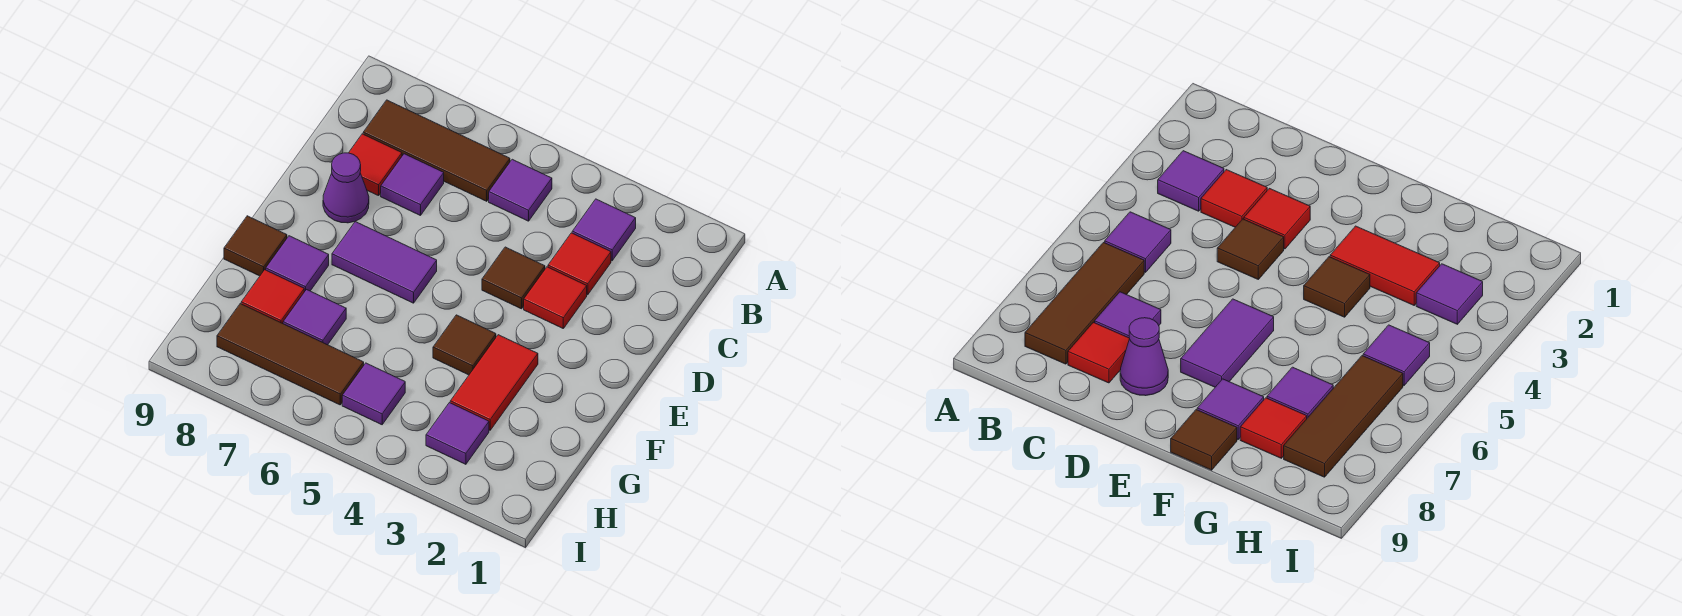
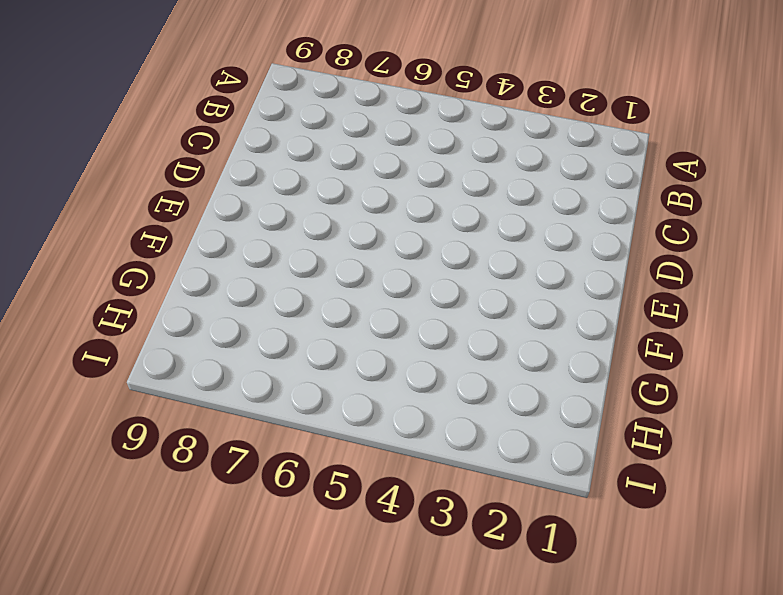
none -> purple tile B3 level 1
none -> purple tile B5 level 1
none -> brown tile B6:B8 level 1

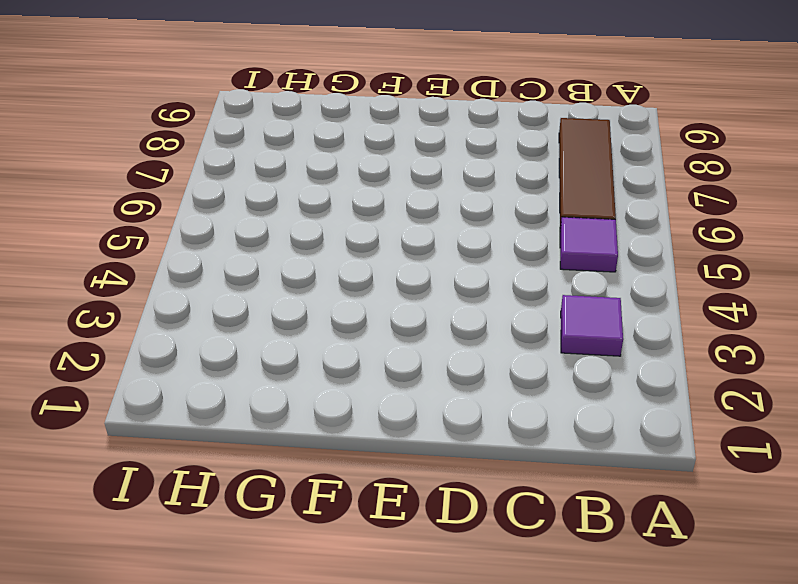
none -> red tile C3 level 1
none -> purple tile C7 level 1
none -> red tile C8 level 1

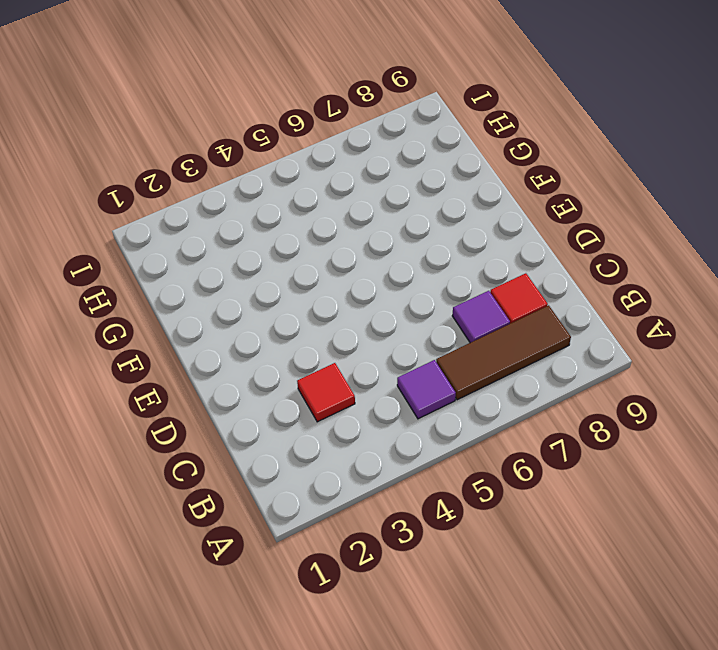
none -> purple tile B3 level 1
none -> red tile D3 level 1
none -> brown tile D4 level 1

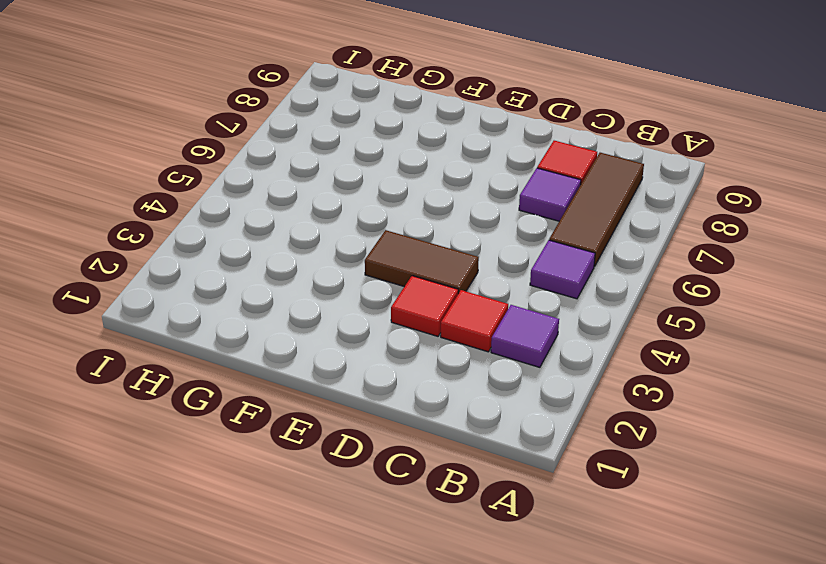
brown tile D4:E4 level 1 -> brown tile D4 level 1
none -> purple cone D8 level 1
none -> purple tile E6:E7 level 1
none -> red tile F3:G3 level 1

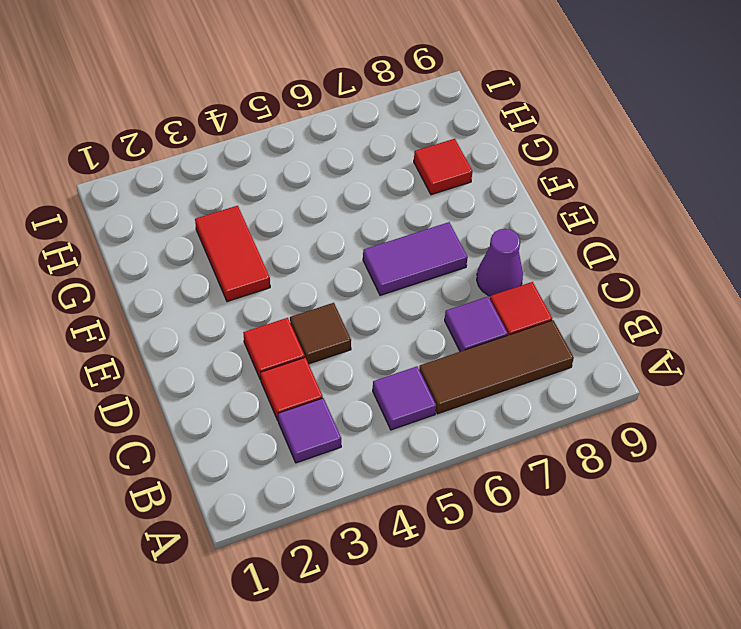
none -> brown tile F4 level 1
none -> purple tile F8 level 1
none -> brown tile F9 level 1

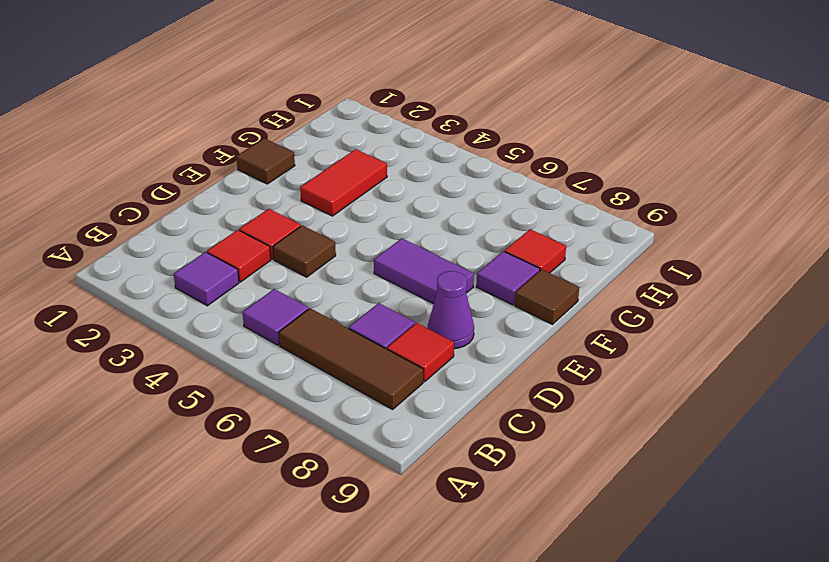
brown tile F1 level 1 -> brown tile F4 level 1
none -> purple tile G7 level 1
none -> purple tile H3 level 1
none -> purple tile H5 level 1

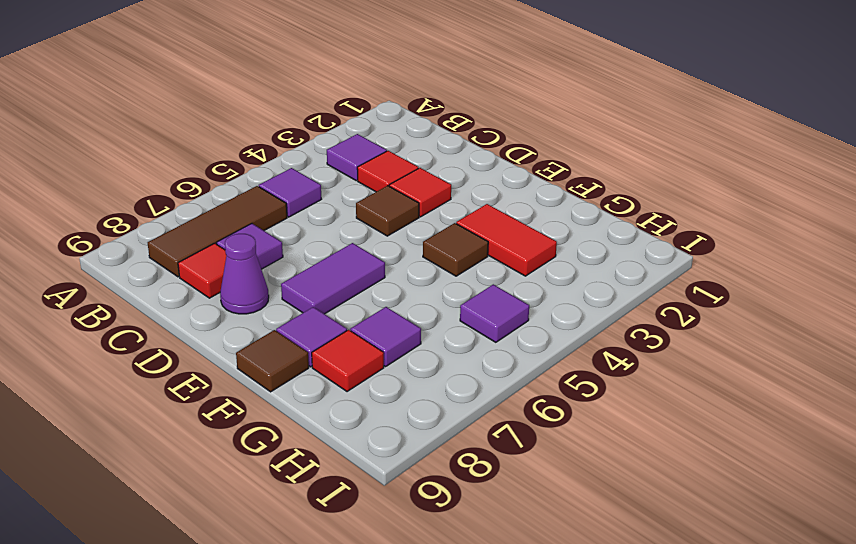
none -> purple tile H3 level 1
none -> brown tile H6:H8 level 1

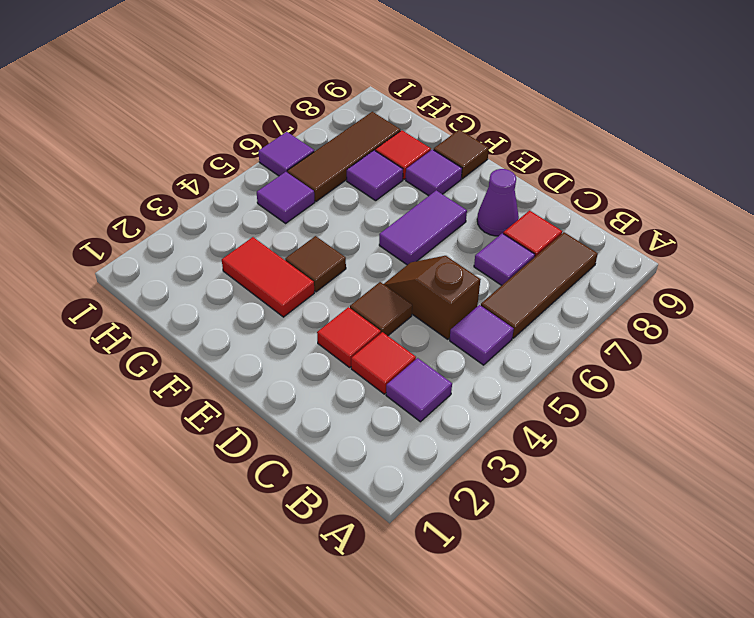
brown slope C5:D5 level 1 top C -> none
purple tile I6 level 1 -> purple tile H3 level 1

